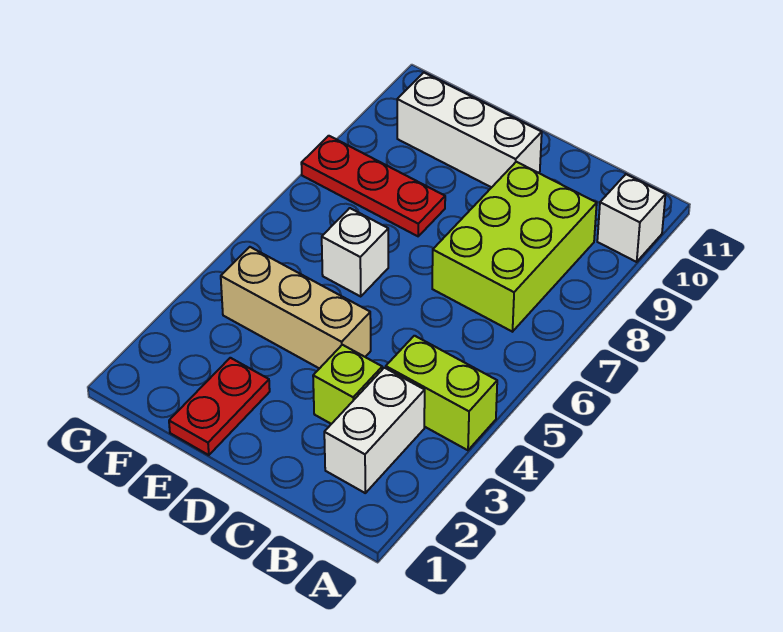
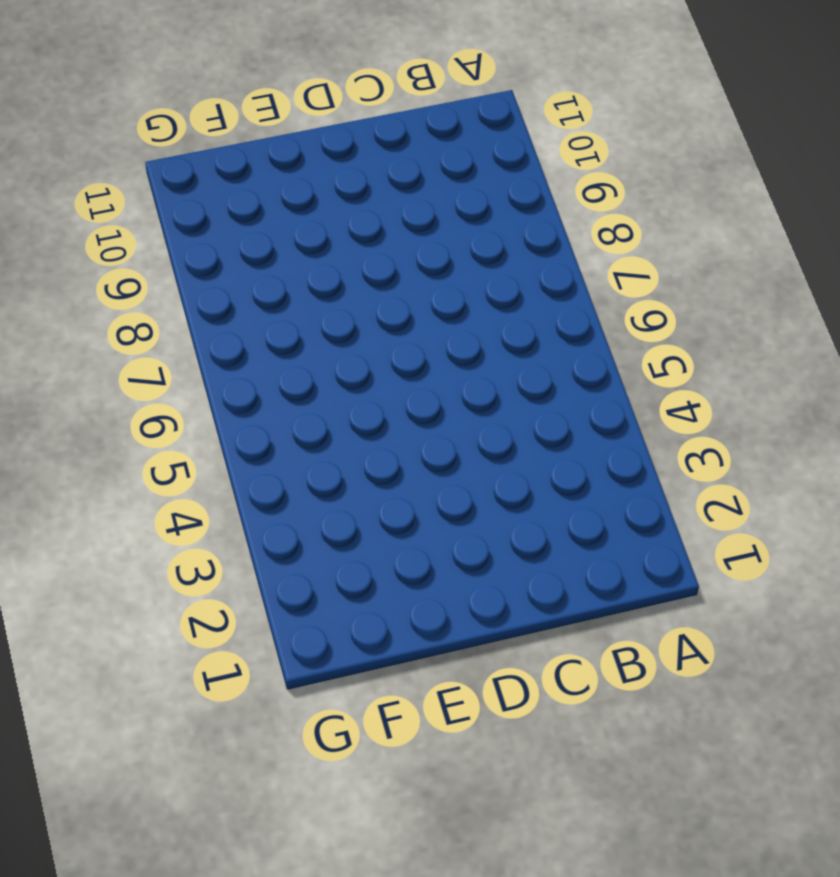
none -> lime brick A4:B4 level 1
none -> white brick A10 level 1

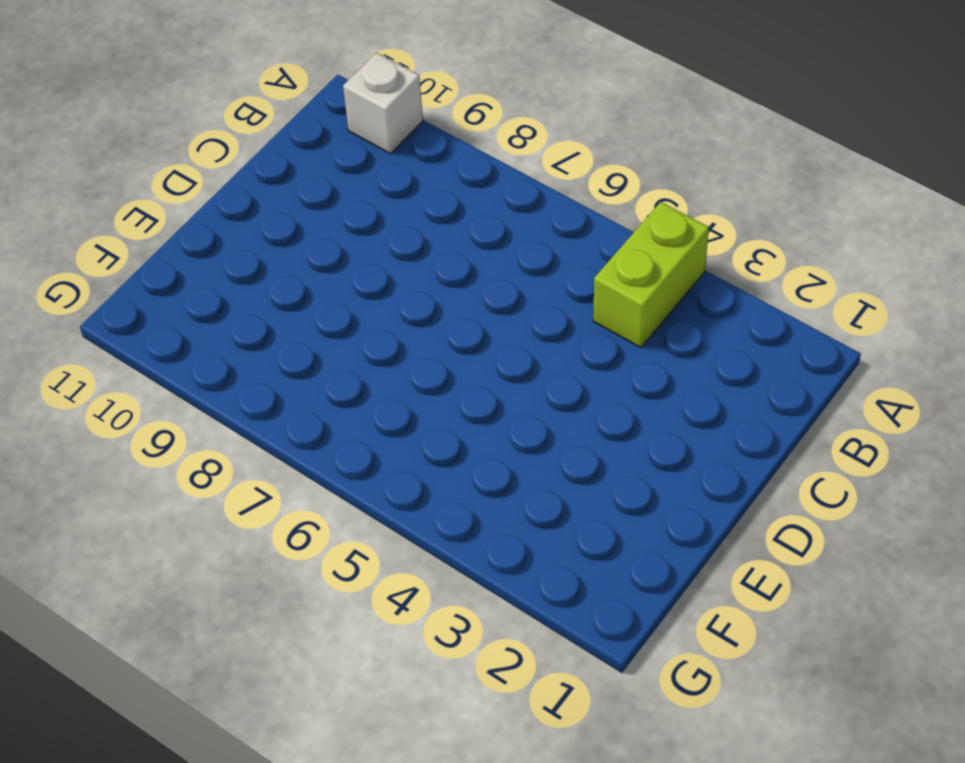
none -> white brick B2:B3 level 1
none -> lime brick B7:C9 level 1

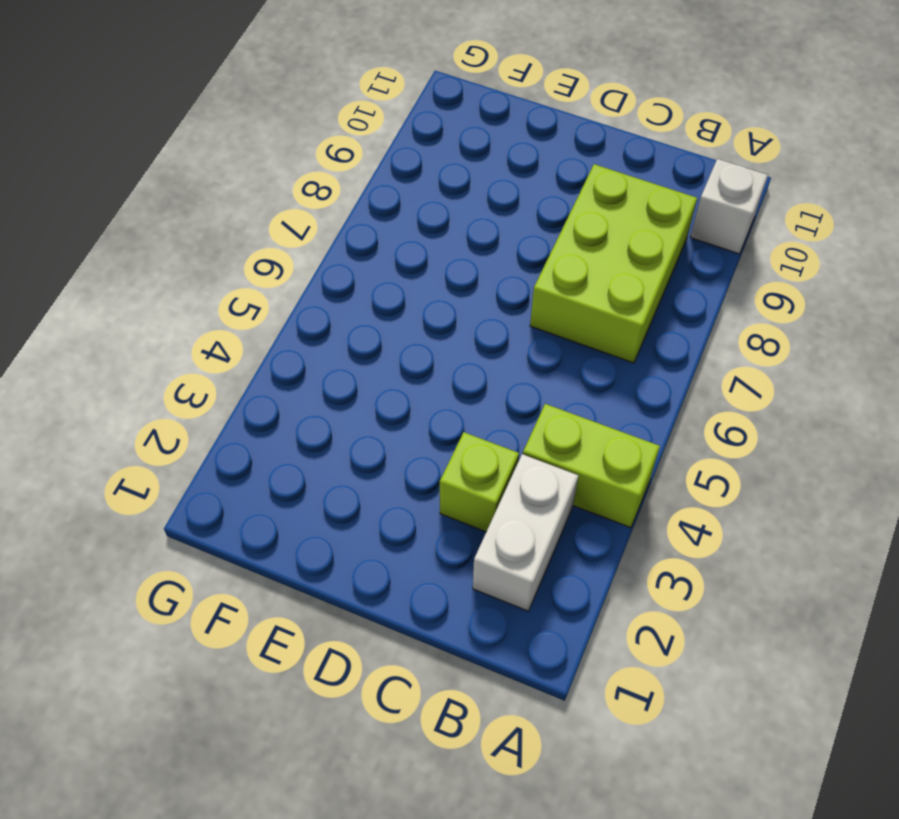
none -> tan brick D4:F4 level 1
none -> white brick D10:F10 level 1

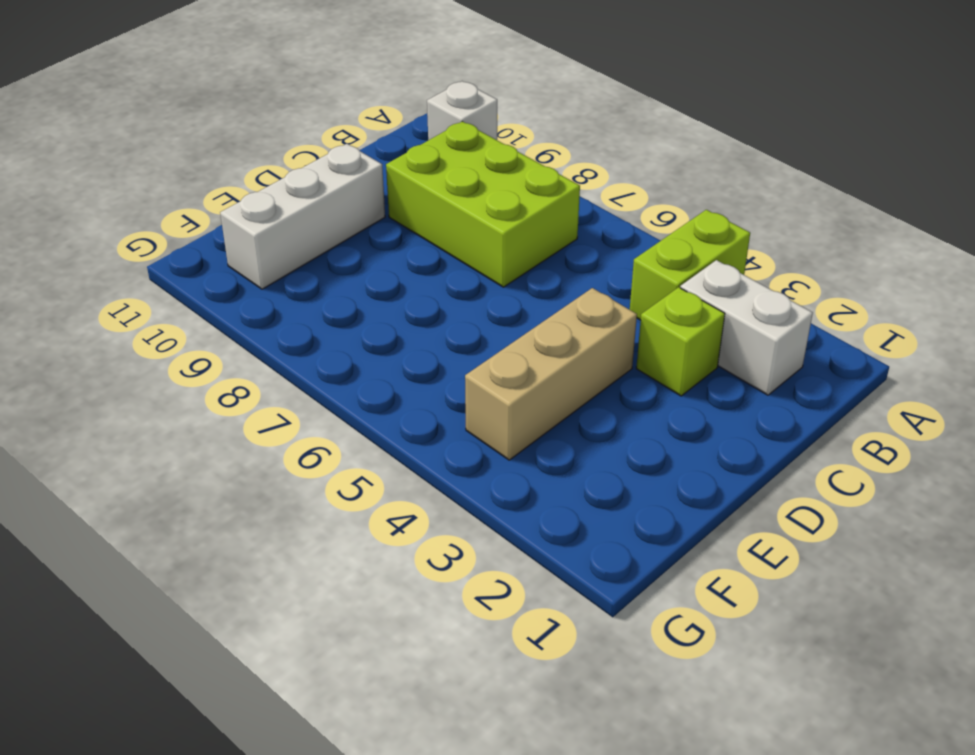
none -> red plate E1:E2 level 1
none -> white brick E6 level 1

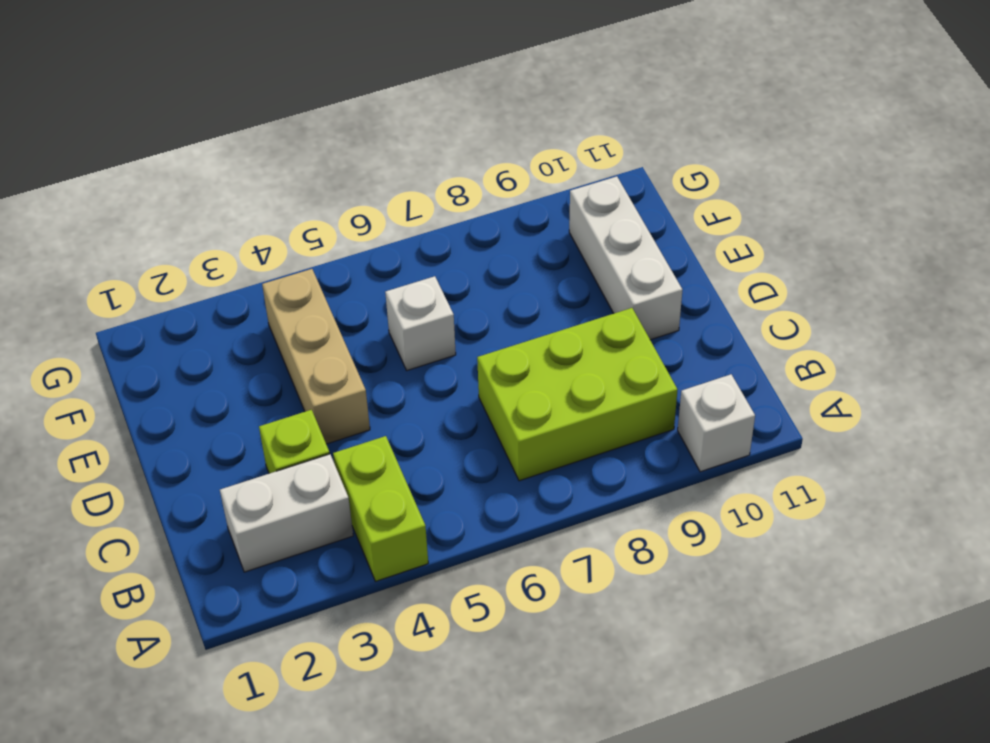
none -> red plate E1:E2 level 1
none -> red plate E8:G8 level 1

